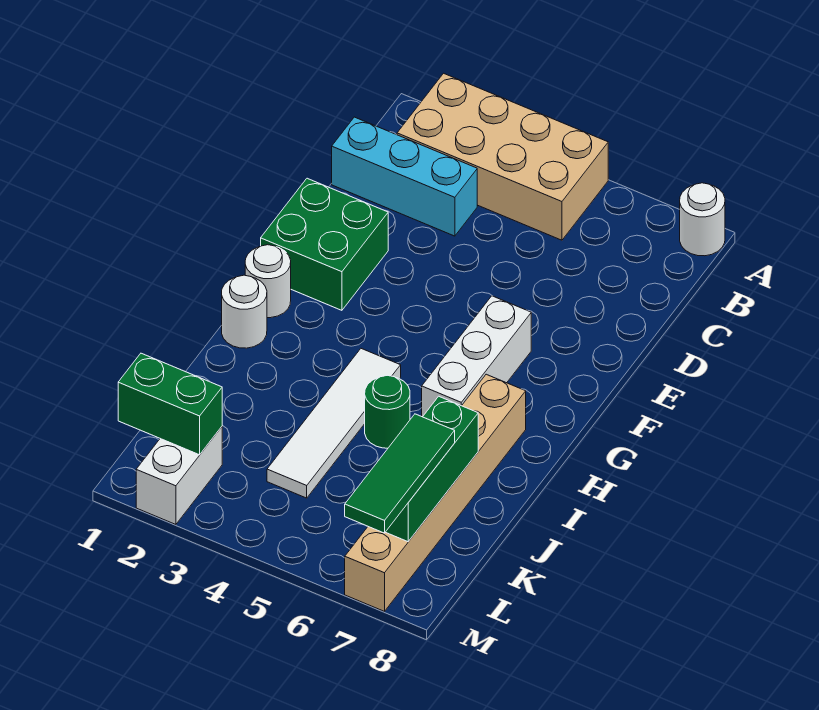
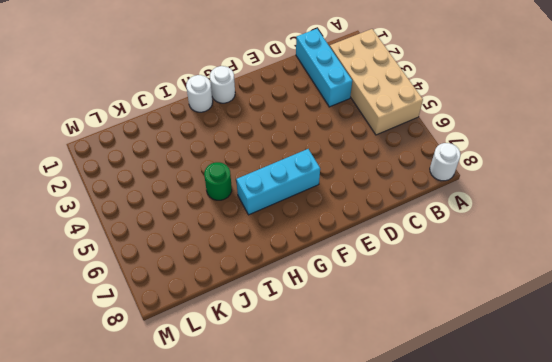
cyan brick F6:H6 level 1 -> white brick F6:H6 level 1
none -> green brick E1:F2 level 1
none -> white tile H4:K4 level 1
none -> tan brick H7:M7 level 1

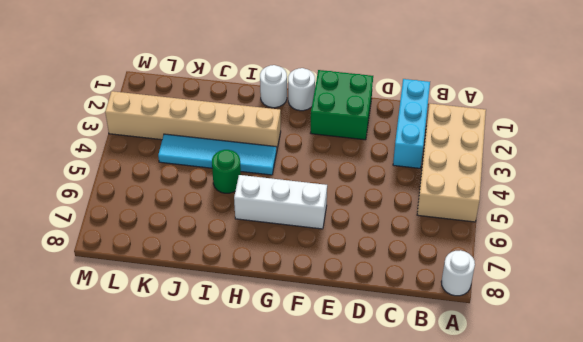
tan brick H3:M3 level 1 -> tan brick H7:M7 level 1
cyan tile H4:K4 level 1 -> white tile H4:K4 level 1
none -> white brick L2:M2 level 1
none -> green brick J7:L7 level 2
none -> green brick L1:L2 level 2

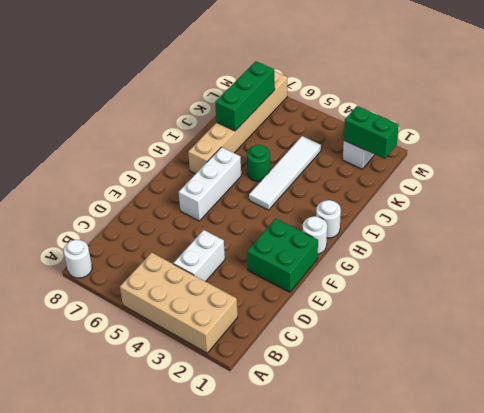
white brick C4:D4 level 1 -> none
none -> cyan brick C1:C3 level 1
none -> green tile K7:M7 level 3

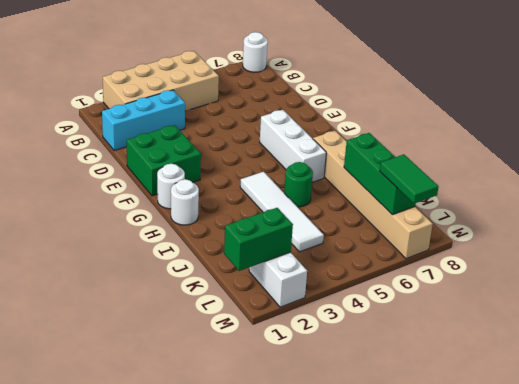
green tile L7:M7 level 3 -> green tile K7:M7 level 3

